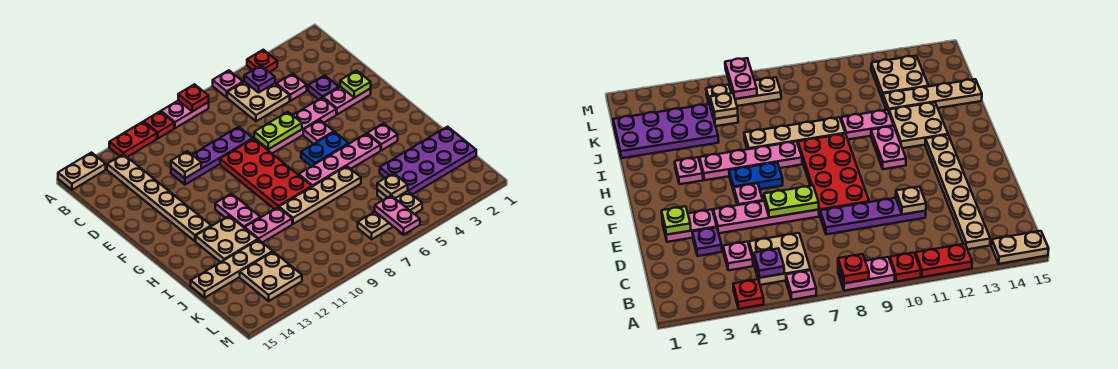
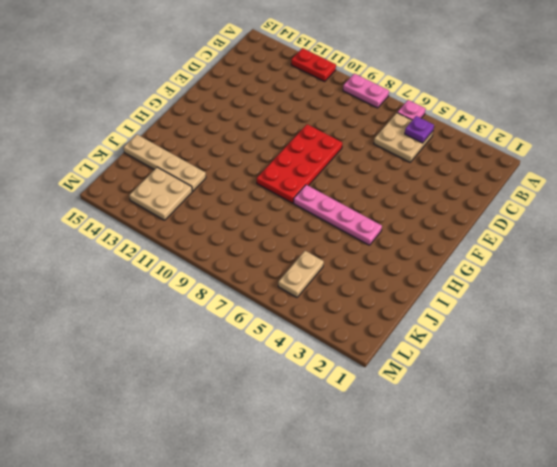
none -> red plate A4 level 1
none -> red plate A10 level 1
none -> tan plate A14:A15 level 1
none -> tan plate B13:G13 level 1

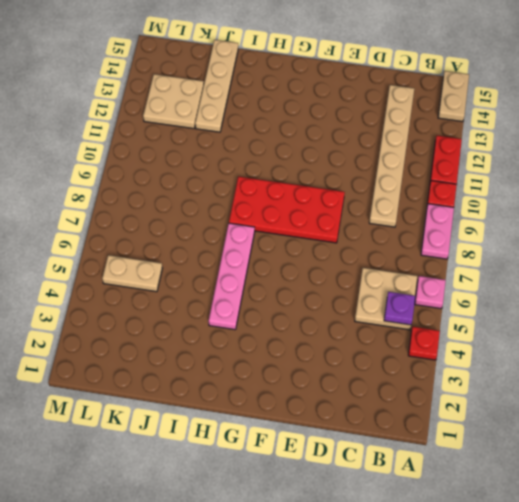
tan plate C9:C14 level 1 -> tan plate B13:G13 level 1
none -> pink plate C4 level 1
none -> purple plate D3 level 1
none -> purple plate D8:D11 level 1
none -> pink plate E2:E3 level 1

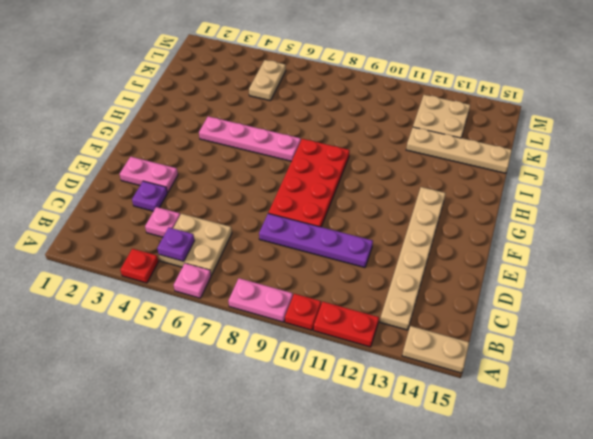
none -> pink plate E4:E7 level 1
none -> pink plate F5 level 1
none -> blue plate G5:G6 level 1
none -> pink plate G11:H11 level 1

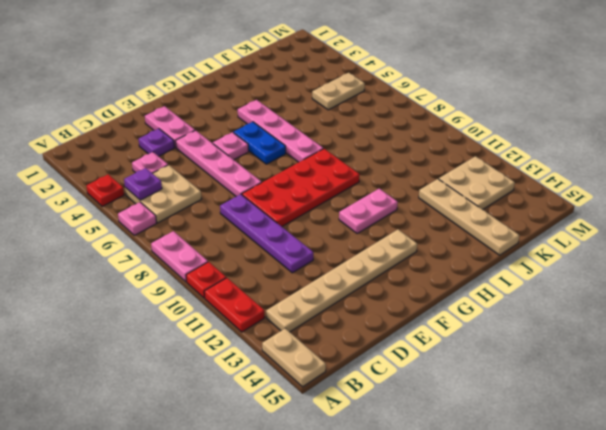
none -> pink plate H3 level 1
none -> tan plate H12:I13 level 1
none -> tan plate I6:I9 level 1
none -> pink plate I10:I11 level 1

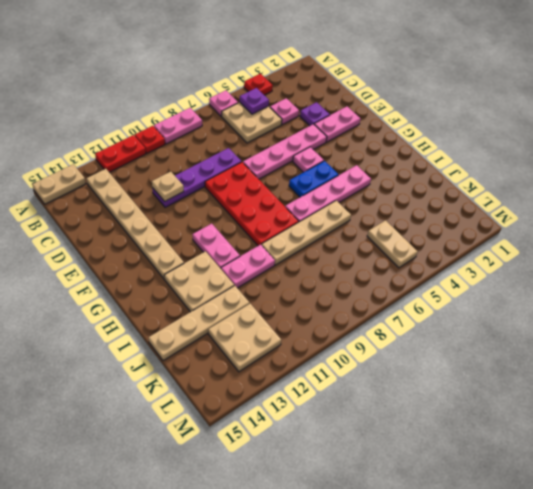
none -> pink plate H3 level 1
none -> purple plate J1:K4 level 1
none -> tan plate L6:L7 level 1
none -> red plate A8 level 2

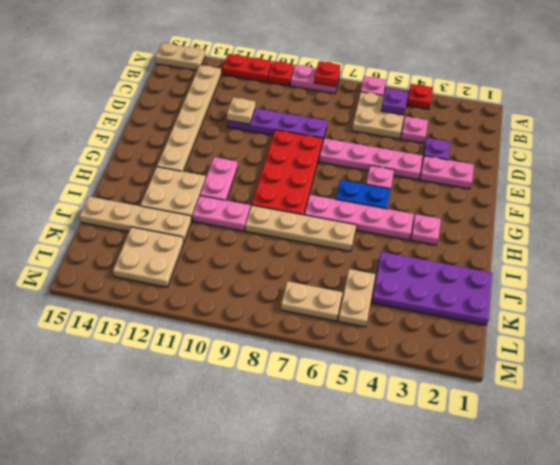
none -> lime plate E2 level 2
none -> lime plate E6:E7 level 2
none -> tan plate K5 level 2
none -> pink plate L6:M6 level 2

